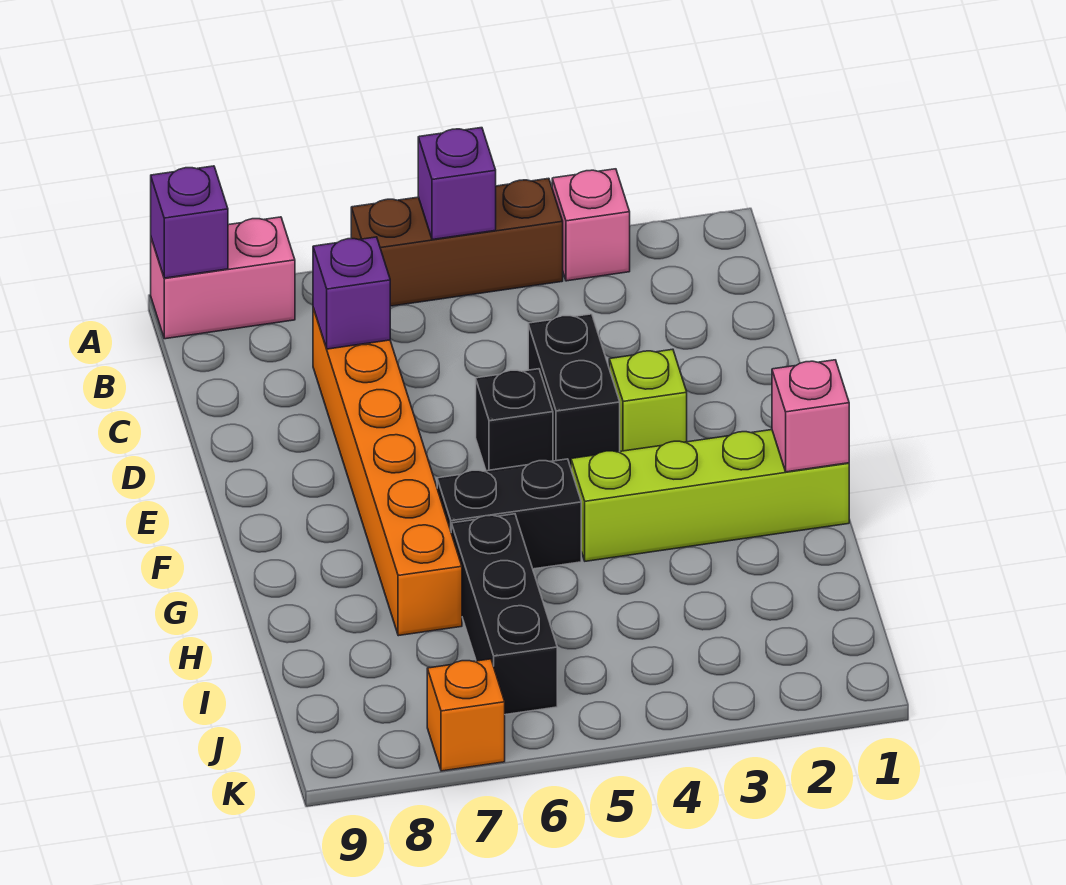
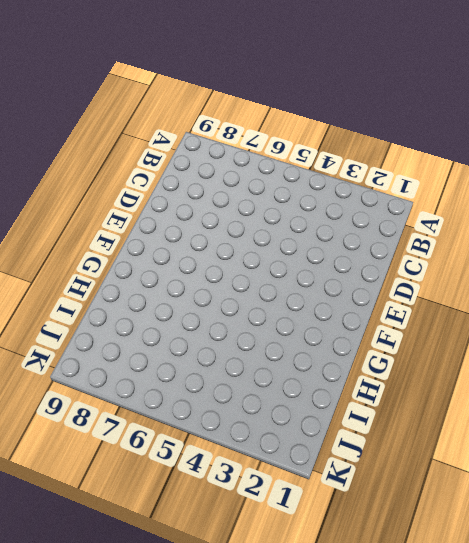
none -> pink brick A3 level 1
none -> brown brick A4:A6 level 1
none -> pink brick A8:A9 level 1

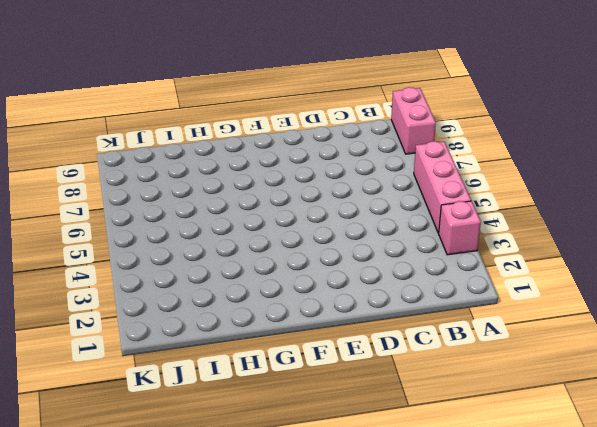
pink brick A4:A6 level 1 -> brown brick A4:A6 level 1
none -> orange brick C7:H7 level 1
none -> black brick D4:E4 level 1
none -> lime brick E3 level 1

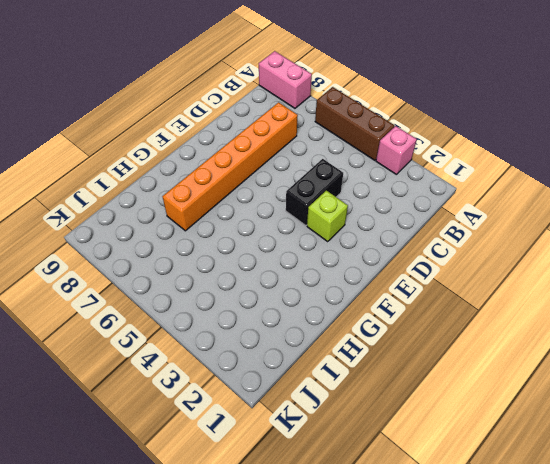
none -> black brick E5 level 1
none -> lime brick G1:G4 level 1
none -> black brick G5:G6 level 1

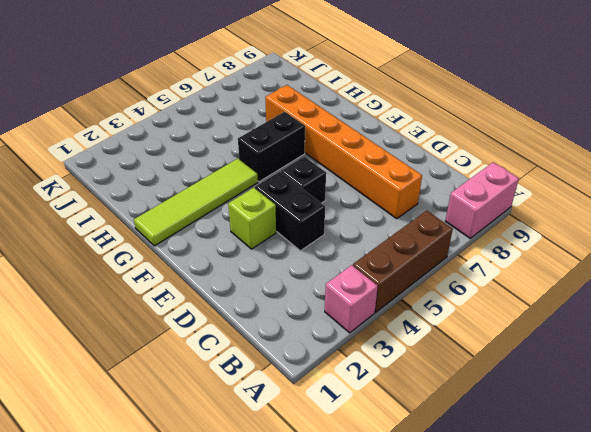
lime tile G1:G4 level 1 -> lime brick G1:G4 level 1
none -> black brick H6:J6 level 1
none -> orange brick K7 level 1
none -> purple brick A5 level 2

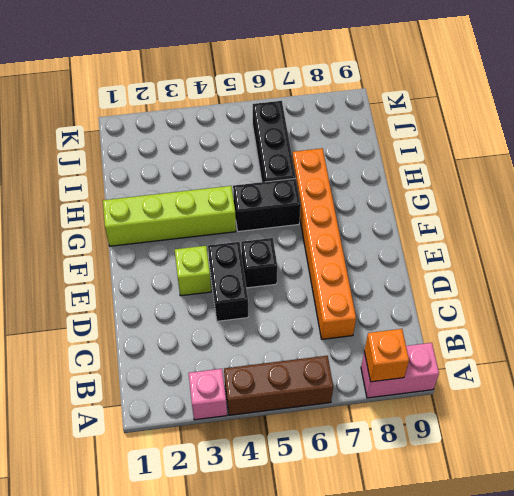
orange brick A8 level 2 -> orange brick K7 level 1
none -> purple brick A5 level 2
none -> purple brick A9 level 2
none -> purple brick C7 level 2

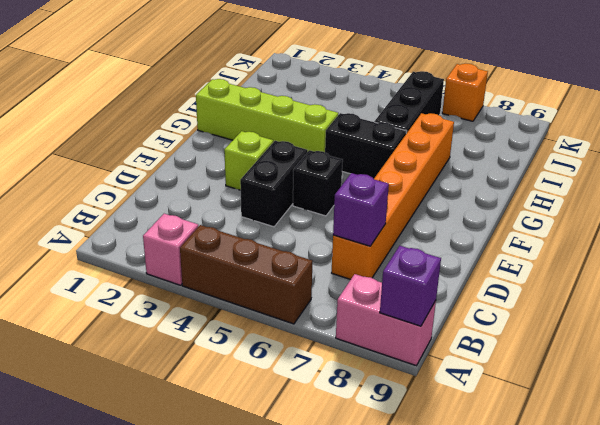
none -> purple brick A5 level 2
none -> pink brick G1 level 2

